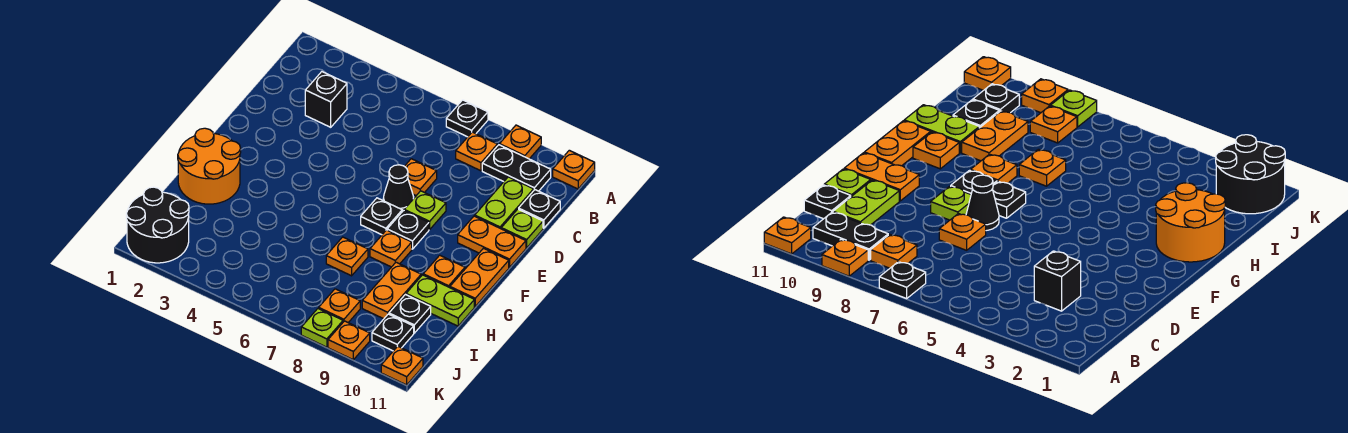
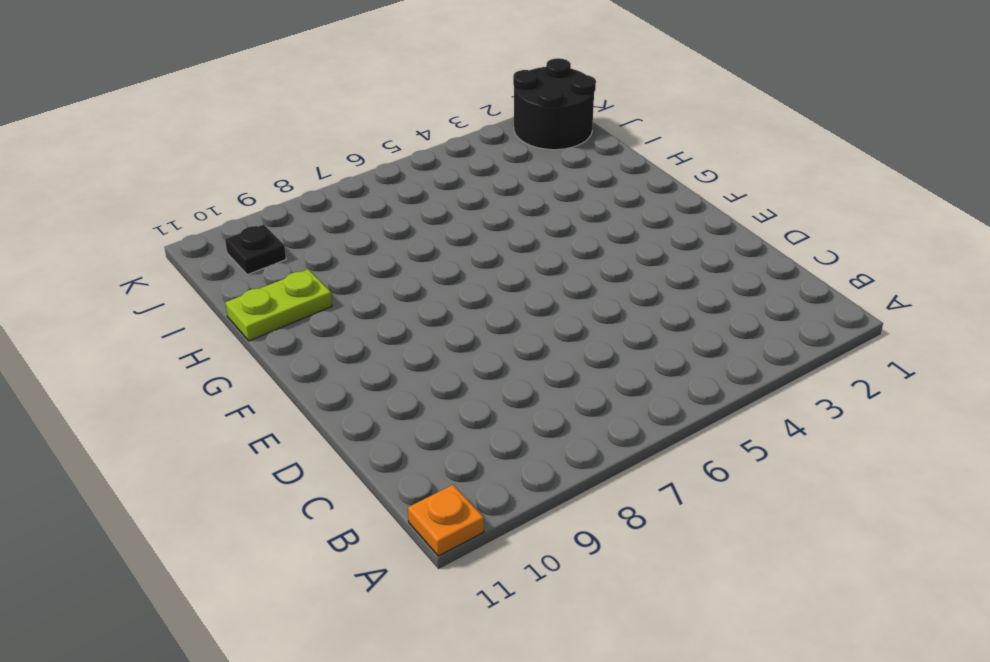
none -> black plate A7 level 1
none -> orange plate A9 level 1
none -> orange plate B8 level 1

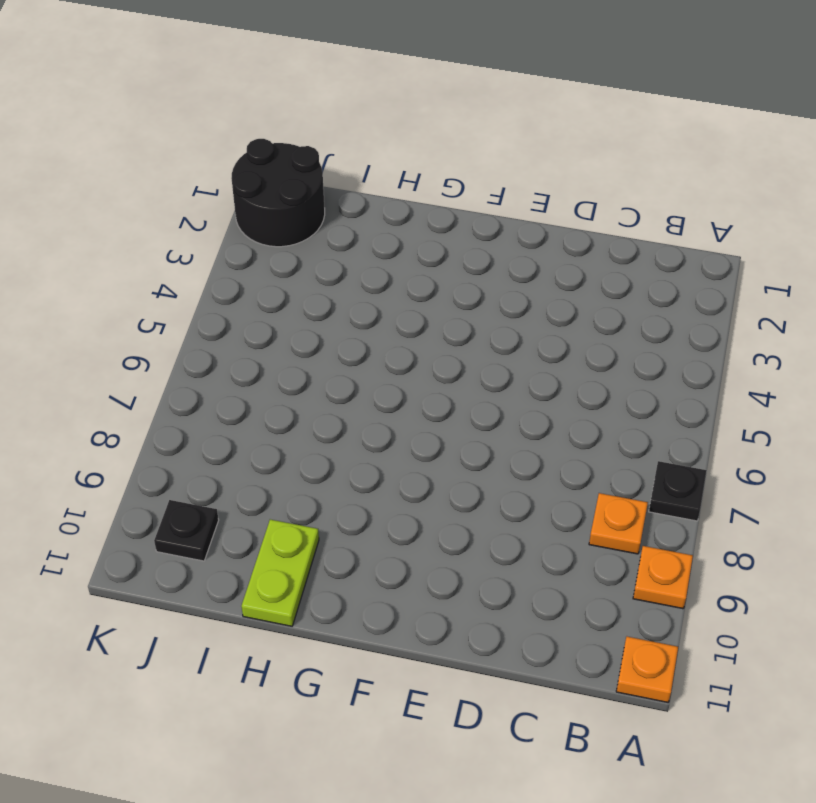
none -> black plate B9:B10 level 1
none -> black brick C3 level 1
none -> lime plate C10:D10 level 1

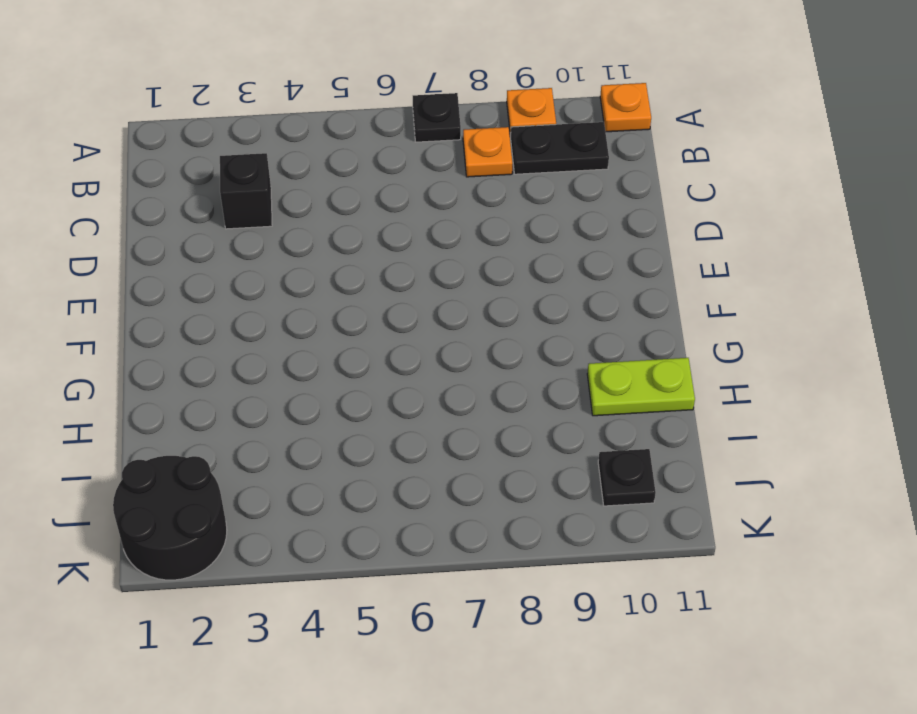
none -> lime plate C10:D10 level 1
none -> black plate C11 level 1
none -> orange plate D7 level 1

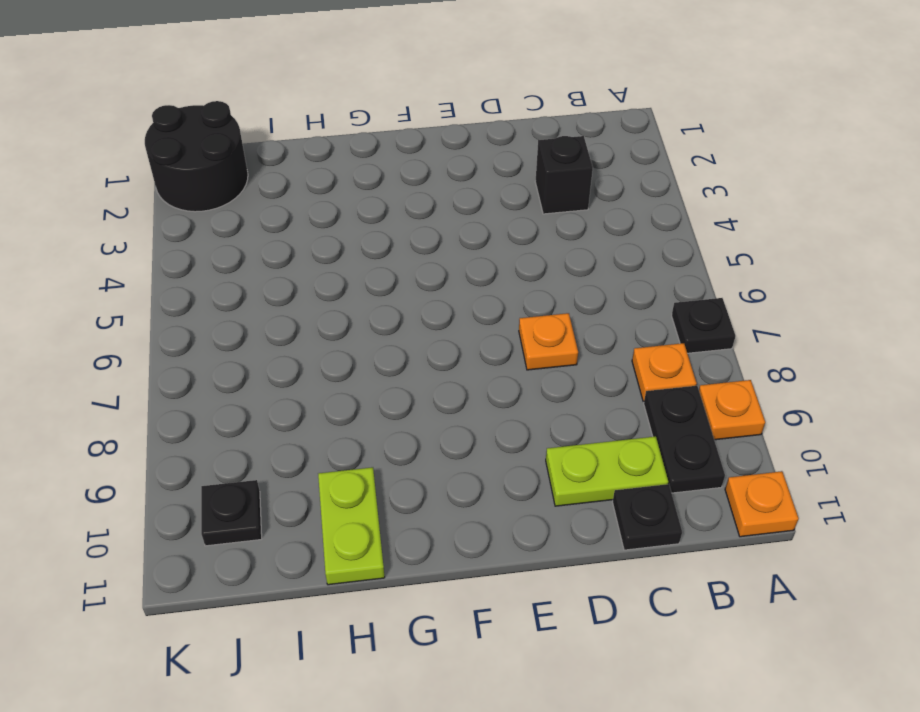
none -> lime plate D11 level 1
none -> black cone E7 level 1
none -> lime plate E8 level 1

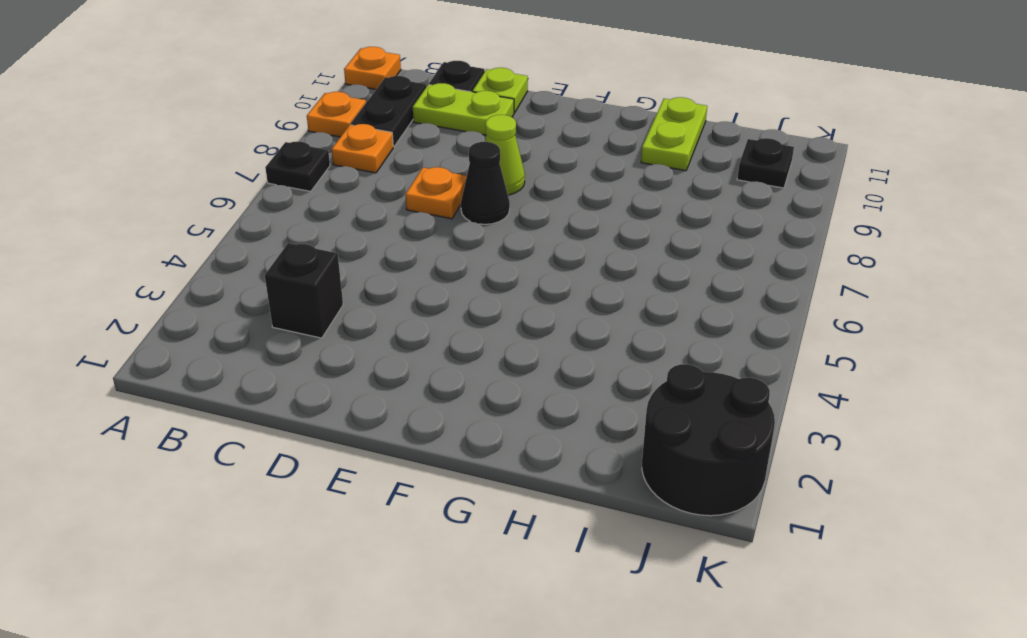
lime cone E8 level 1 -> lime plate E8 level 1
none -> orange plate E10:E11 level 1
none -> black plate F7 level 1
none -> black plate F8 level 1

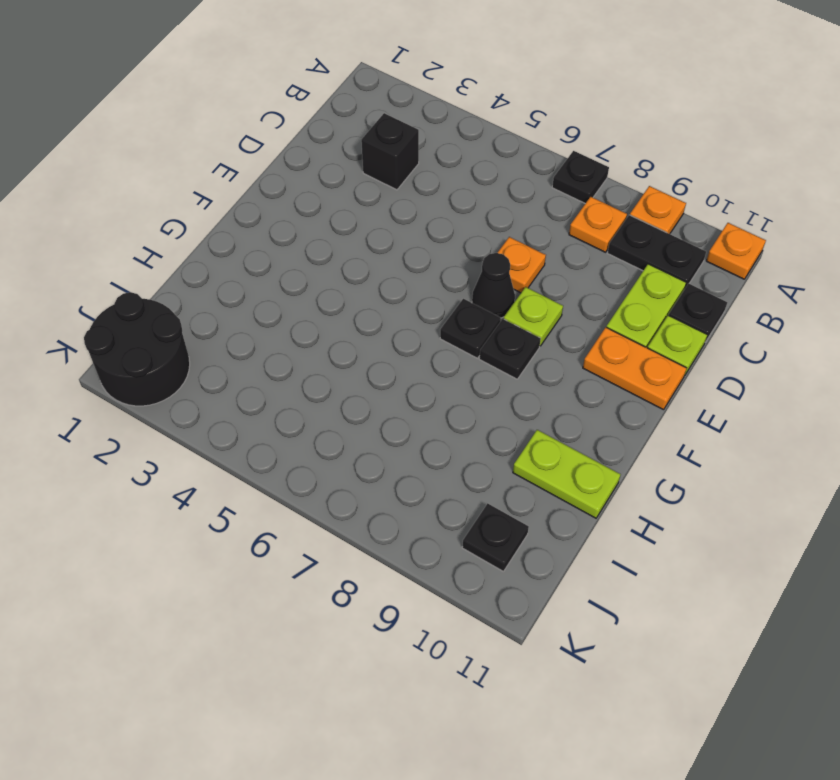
none -> orange plate F11:G11 level 1
none -> orange round brick G1:H2 level 1
none -> orange plate G8 level 1

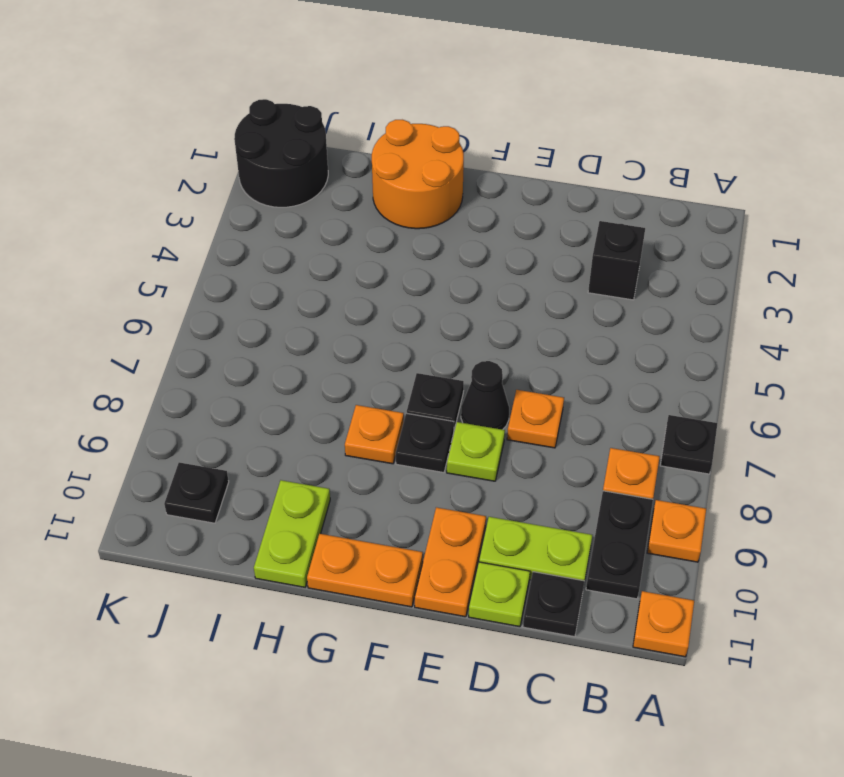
none -> orange plate G10 level 1
none -> orange plate H7 level 1
none -> orange plate H9:I9 level 1

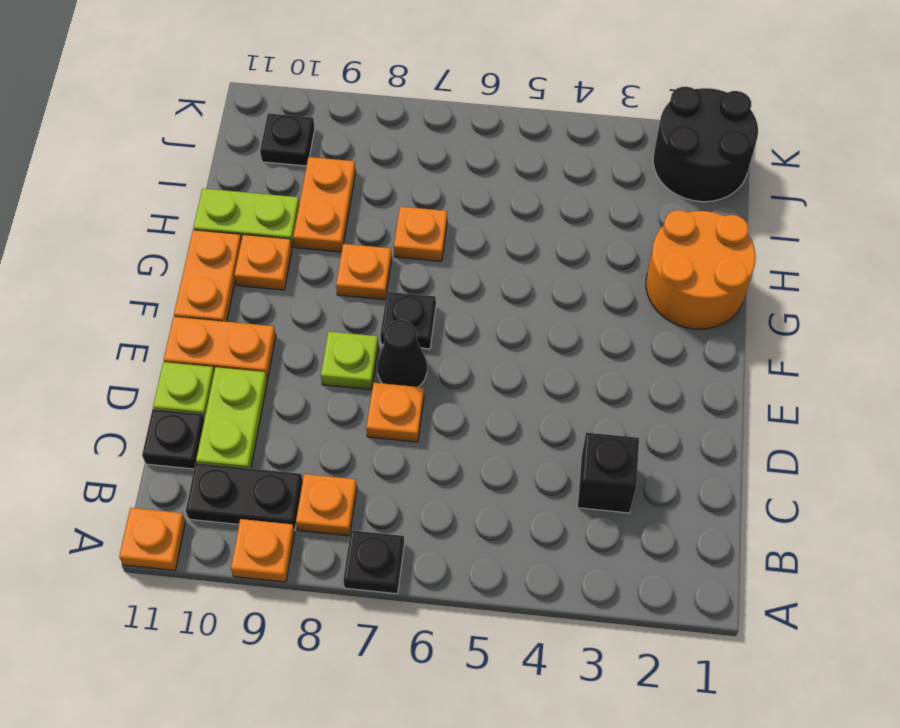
none -> black plate F8 level 1
none -> black plate I10 level 1
none -> orange plate J8 level 1

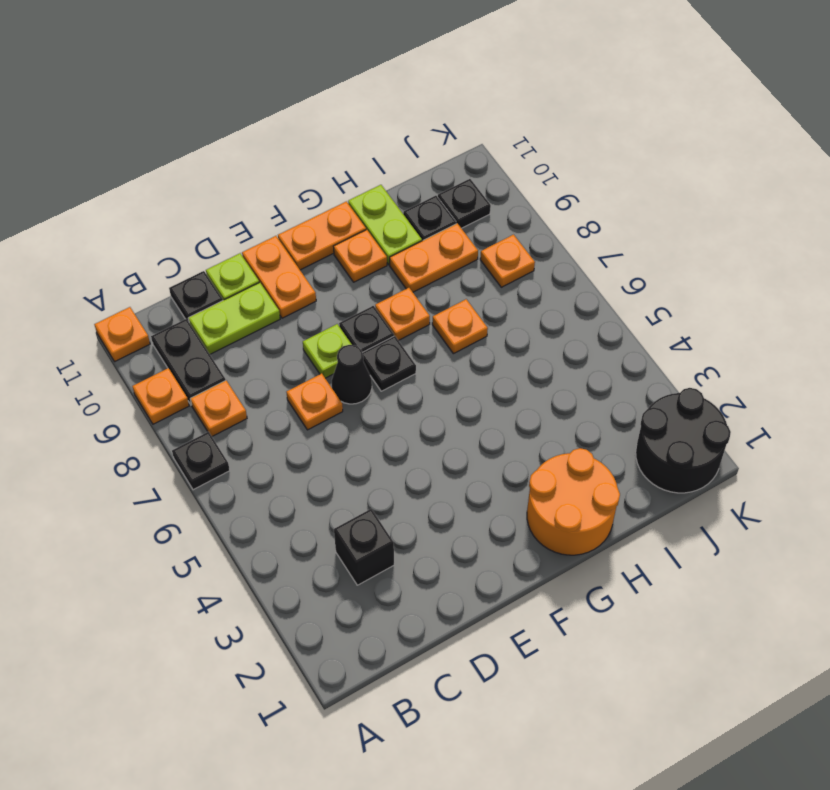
none -> lime plate K8 level 1
none -> orange plate K9 level 1
none -> orange plate K11 level 1

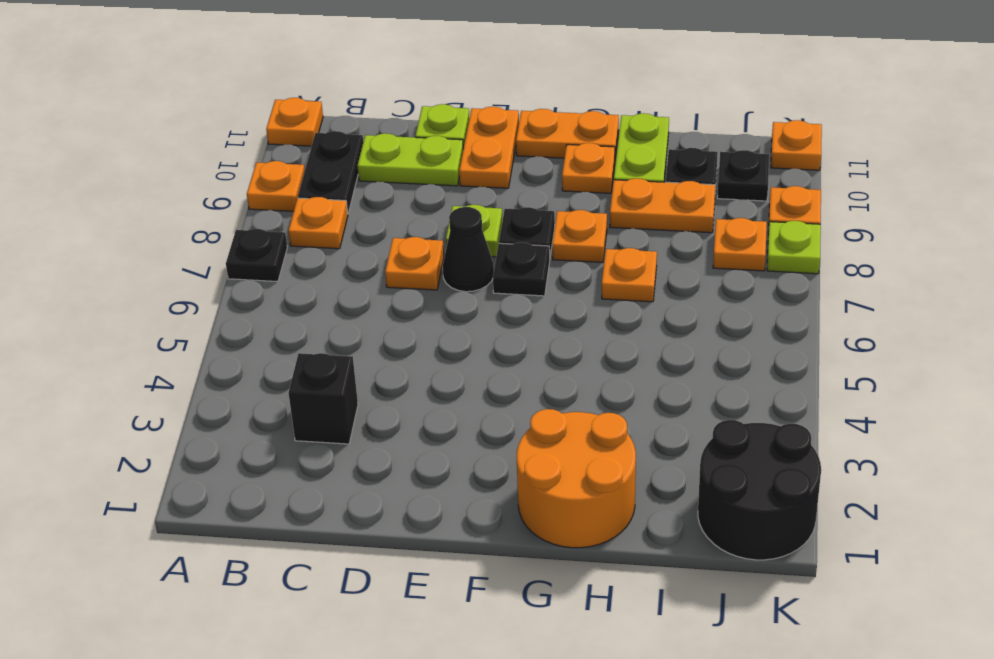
none -> black plate C11 level 1

